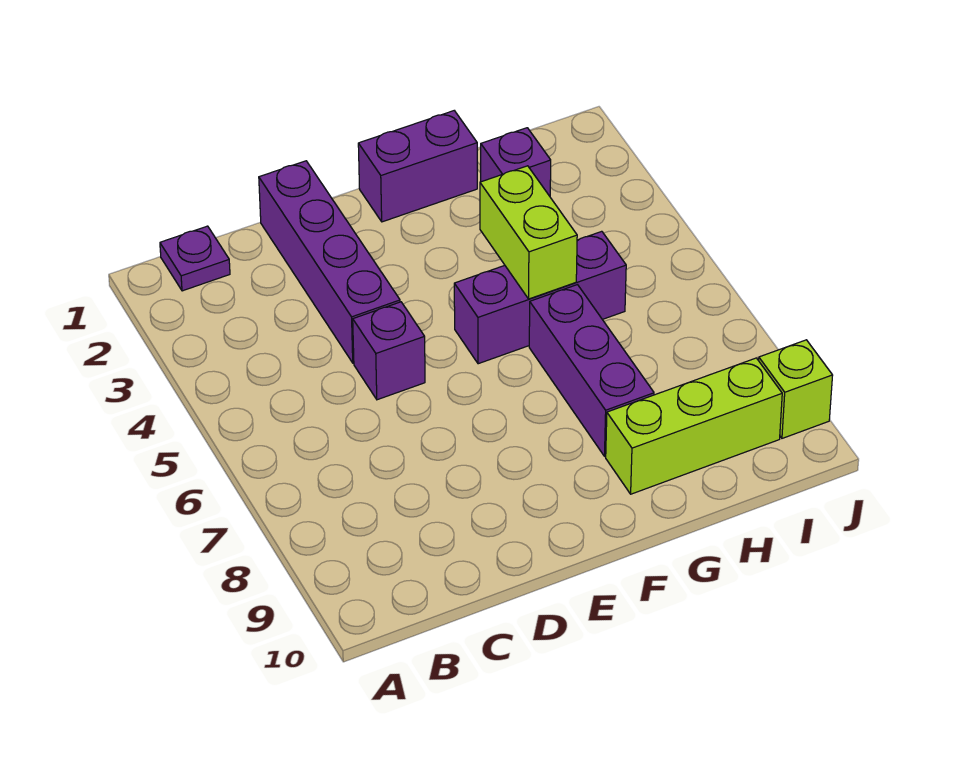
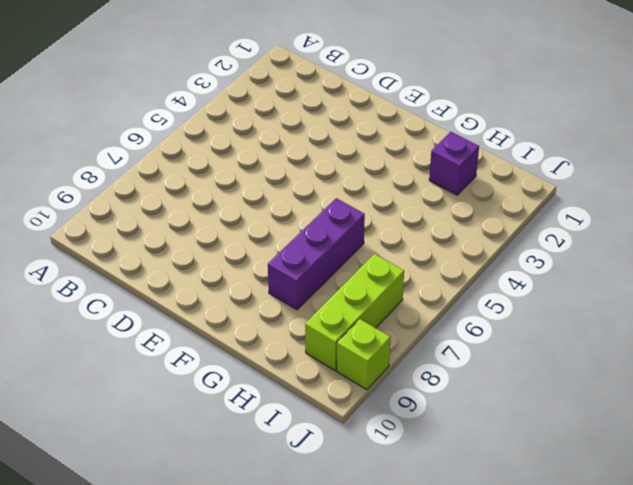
lime brick I7:I9 level 1 -> lime brick G9:I9 level 1
none -> purple plate B1 level 1
none -> purple brick D1:D4 level 1

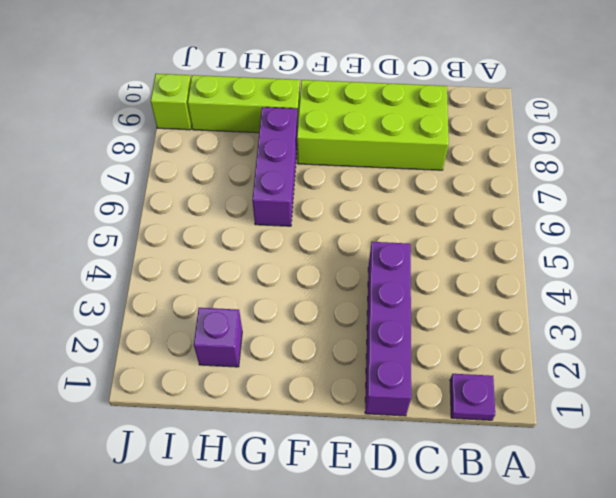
lime brick C8:F9 level 1 -> none
none -> purple brick D5 level 1
none -> purple brick F1:G1 level 1

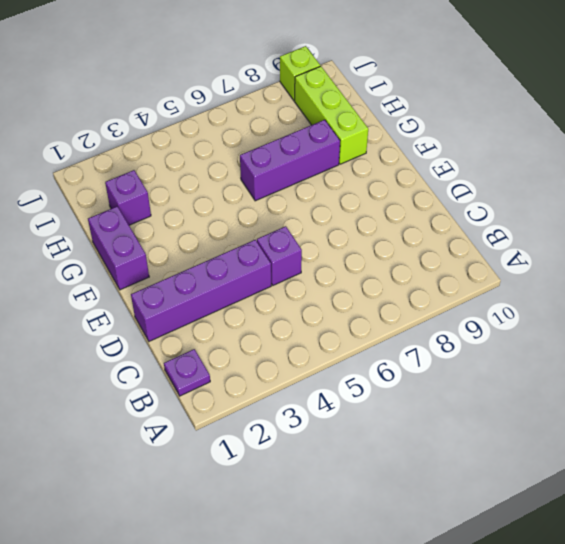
none -> purple brick F5:H5 level 1
none -> lime brick G4:G5 level 2

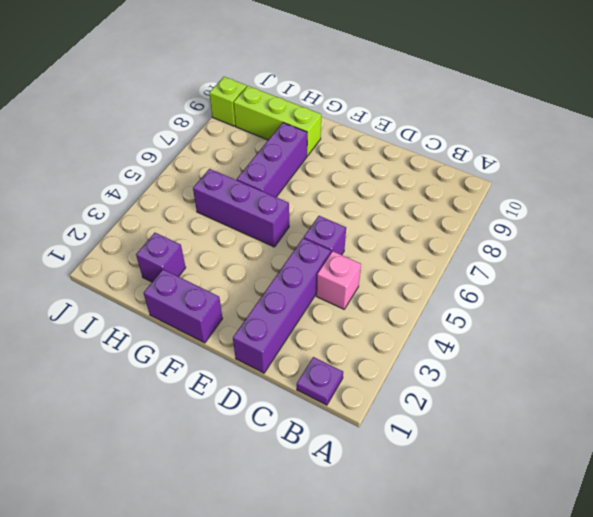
pink brick C4 level 1 -> none
none -> lime brick G4:G5 level 2

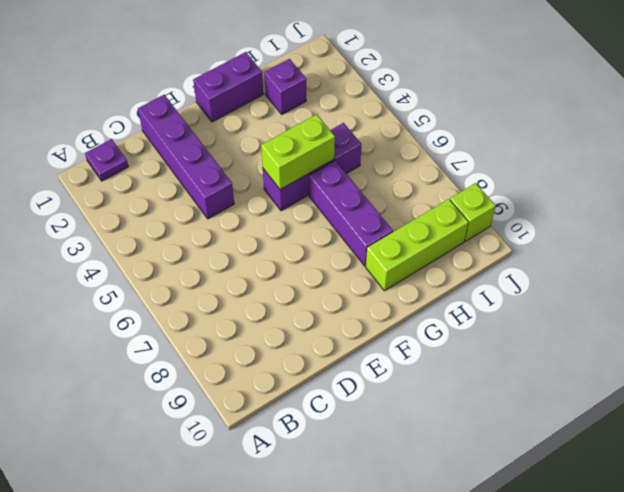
lime brick F5:G5 level 2 -> lime brick G4:G5 level 2
none -> purple brick D5 level 1

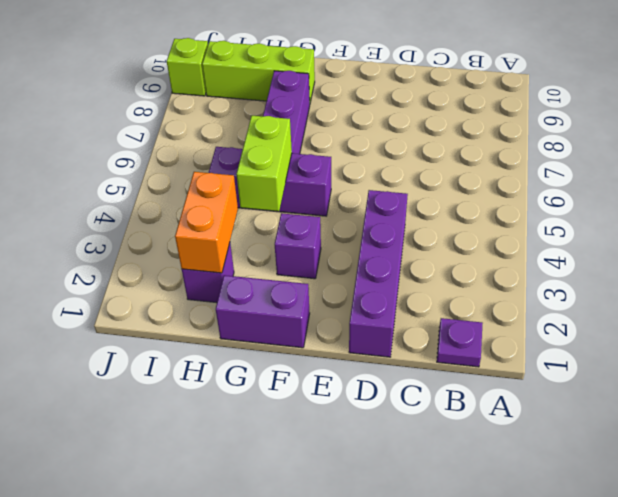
purple brick F3 level 1 -> purple brick D5 level 1
orange brick H2:H3 level 2 -> none

